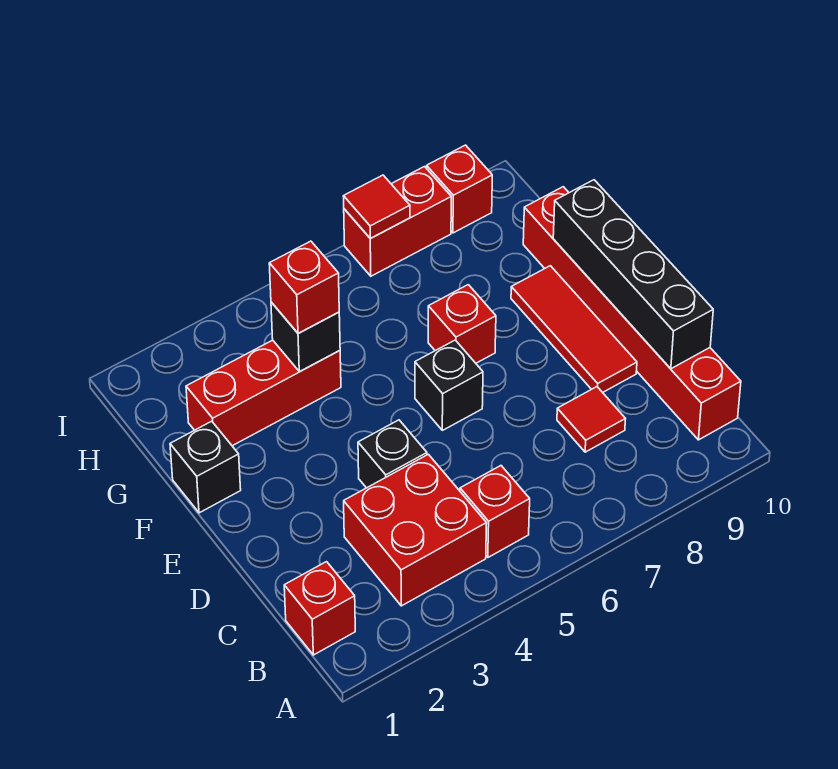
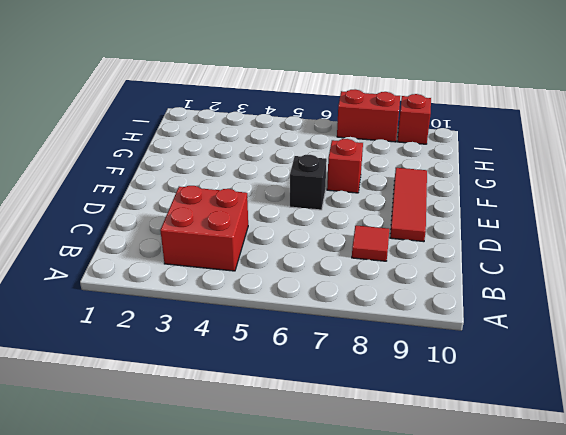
none -> red brick B1 level 1
none -> red brick B5 level 1
none -> red brick B10:G10 level 1

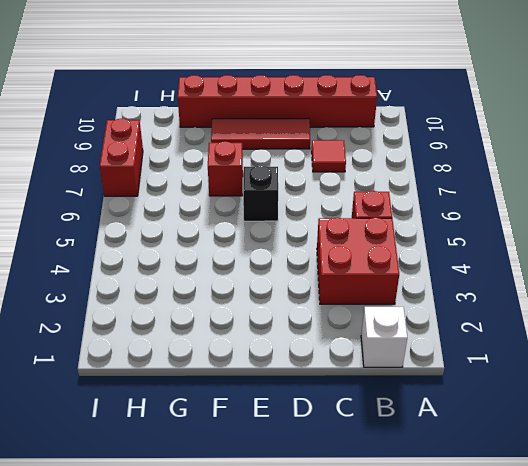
white brick B1 level 1 -> red brick B1 level 1
none -> black brick D4 level 1
none -> black brick F1 level 1
none -> red brick G2:G4 level 1

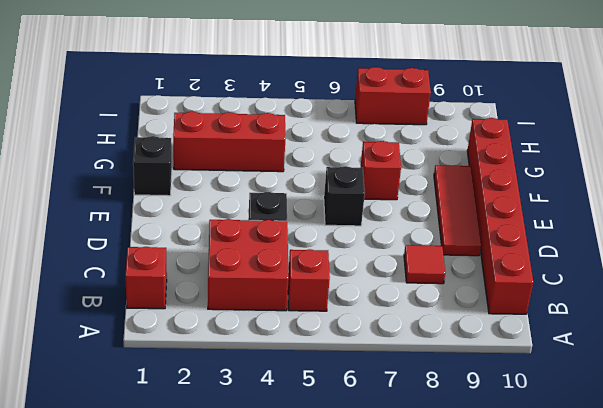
none -> red brick I9 level 1
none -> black brick C10:F10 level 2
none -> black brick G4 level 2

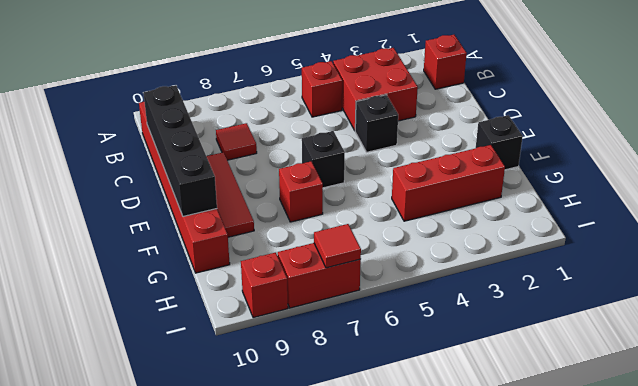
none -> black brick G4 level 2
none -> red brick G4 level 3

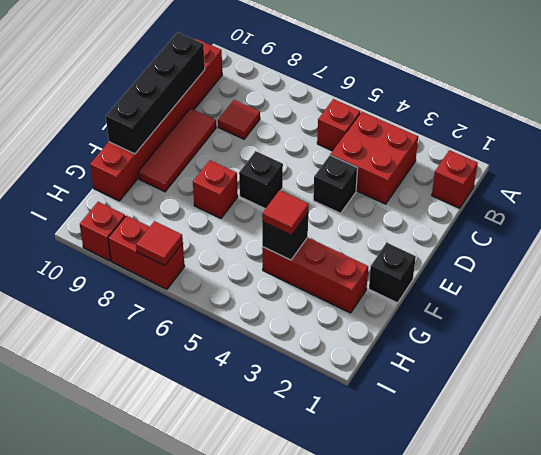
red tile G4 level 3 -> red brick G4 level 3

